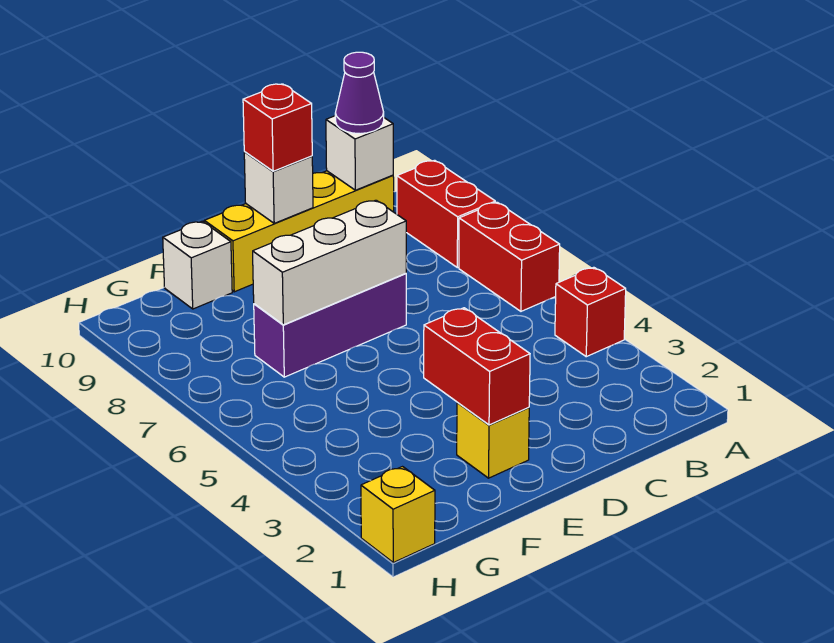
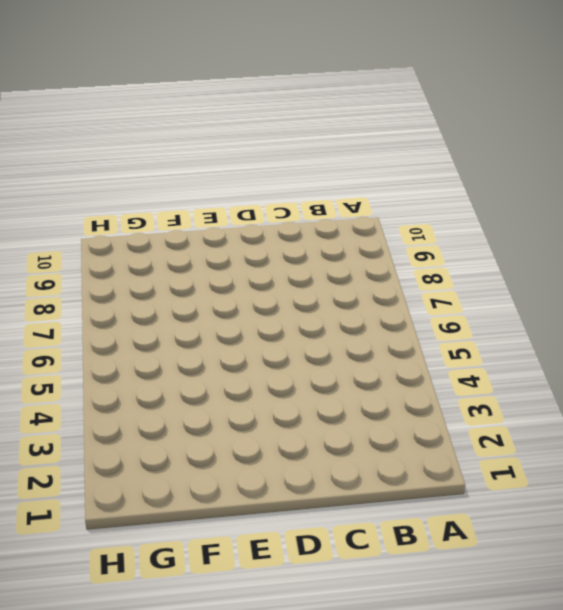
none -> red brick A4 level 1
none -> red brick A6:A7 level 1
none -> red brick A8:A9 level 1

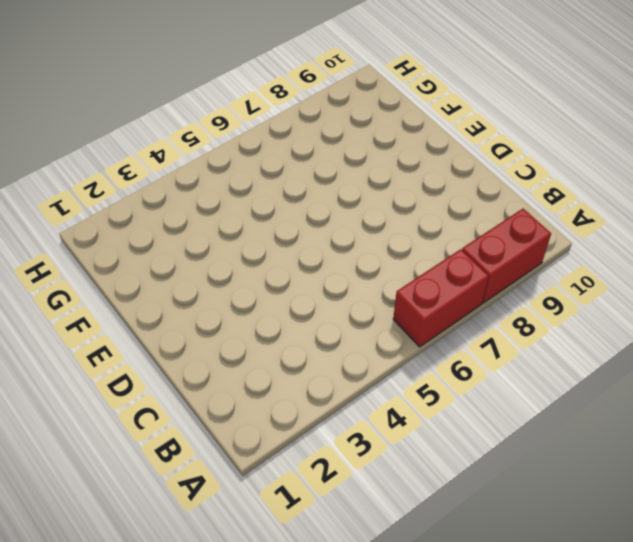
none -> red brick A4 level 1
none -> yellow brick B10:E10 level 1
none -> purple brick D7:F7 level 1

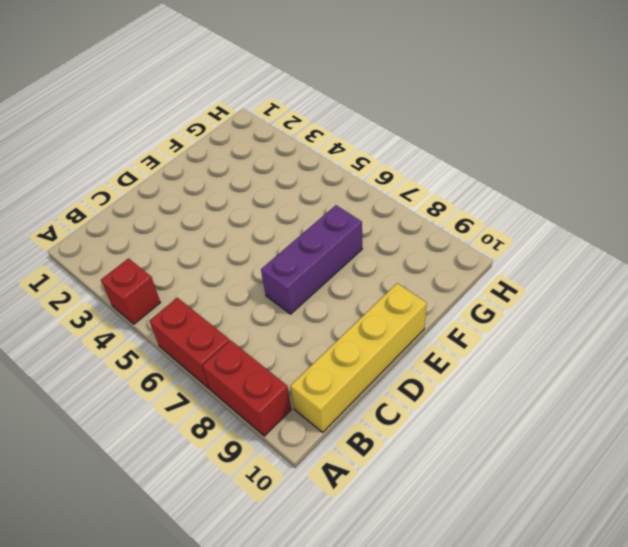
none -> yellow brick E2 level 1
none -> white brick F10 level 1
none -> yellow brick H1 level 1

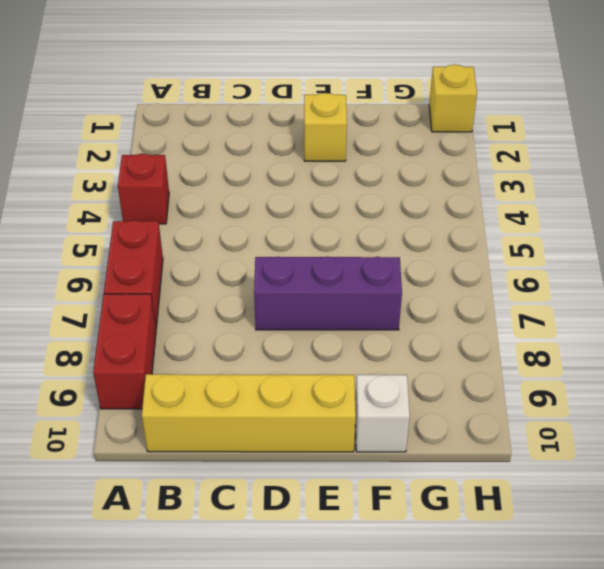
none -> white brick B10 level 2
none -> white brick D7:F7 level 2
none -> white brick D10 level 2

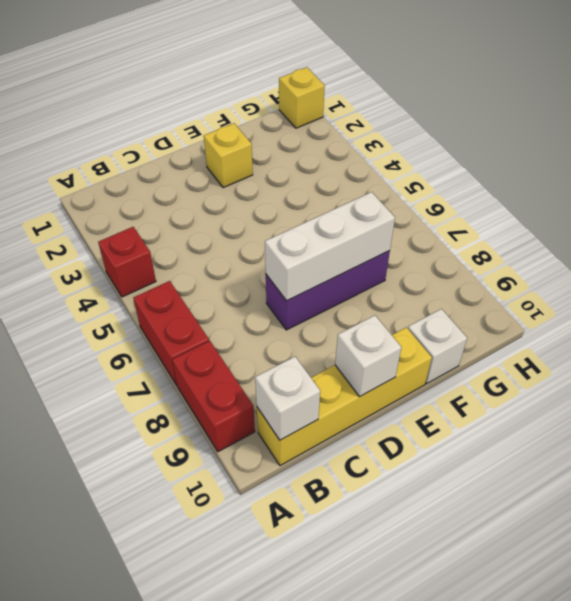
none -> red brick E2:E3 level 2
none -> purple cone B10 level 3
none -> red brick D10 level 3

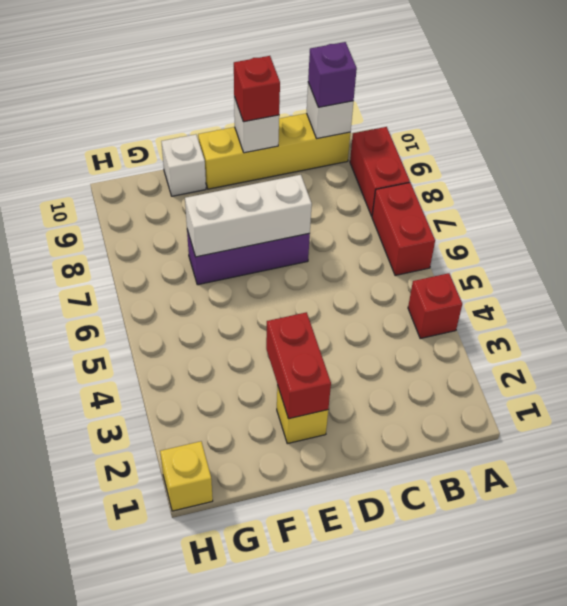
purple brick B10 level 3 -> purple cone B10 level 3

